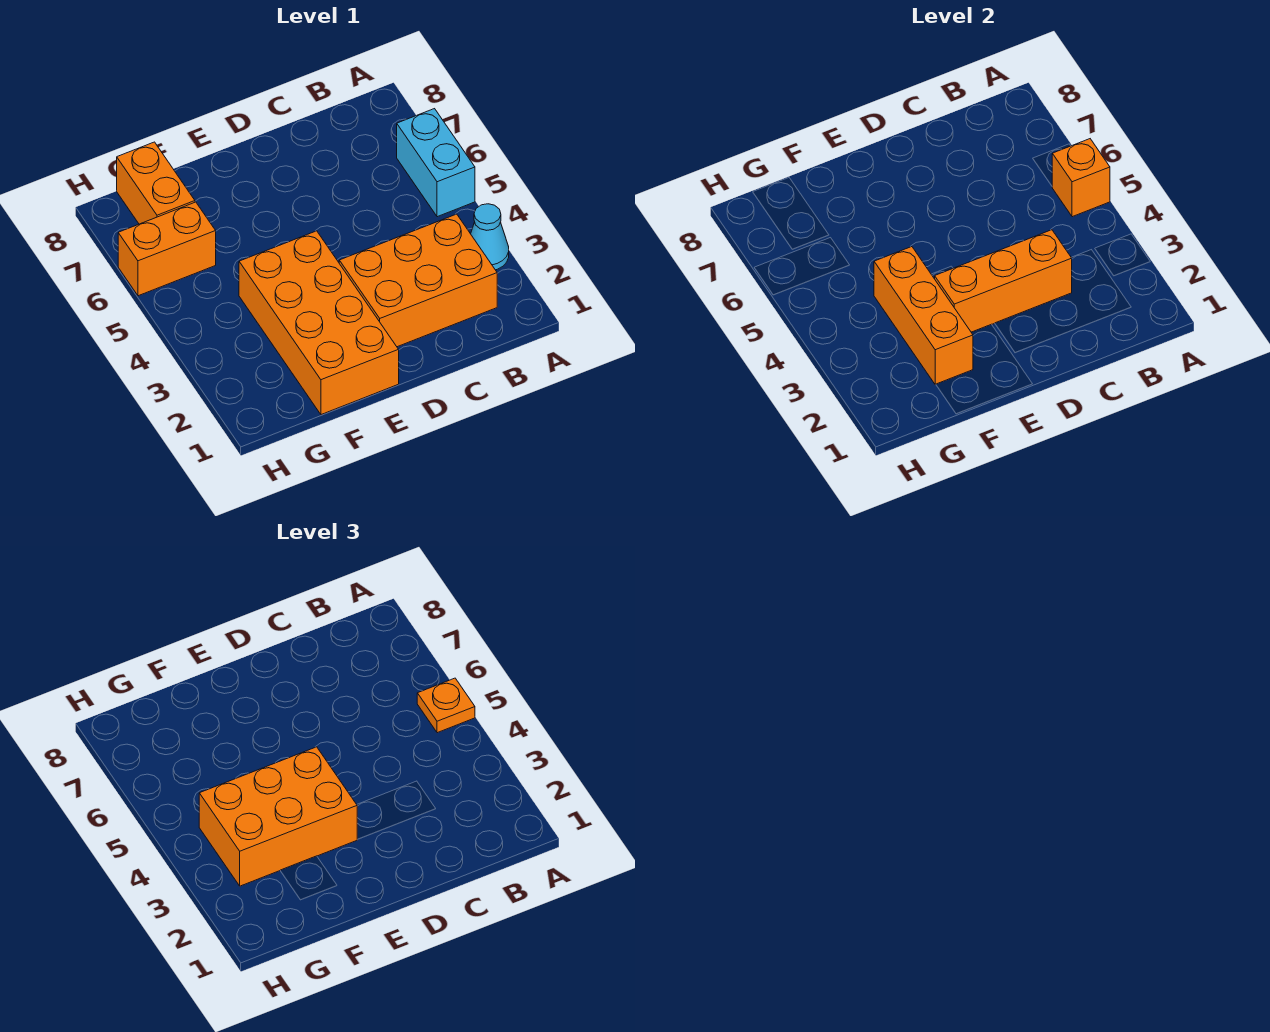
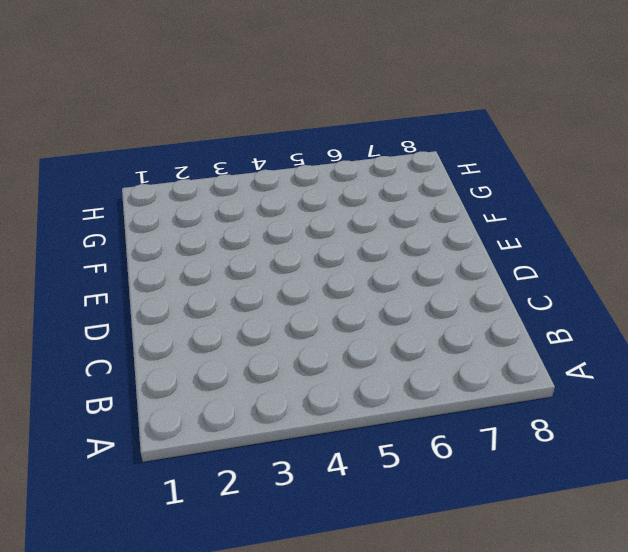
none -> cyan cone A3 level 1
none -> cyan brick A5:A6 level 1

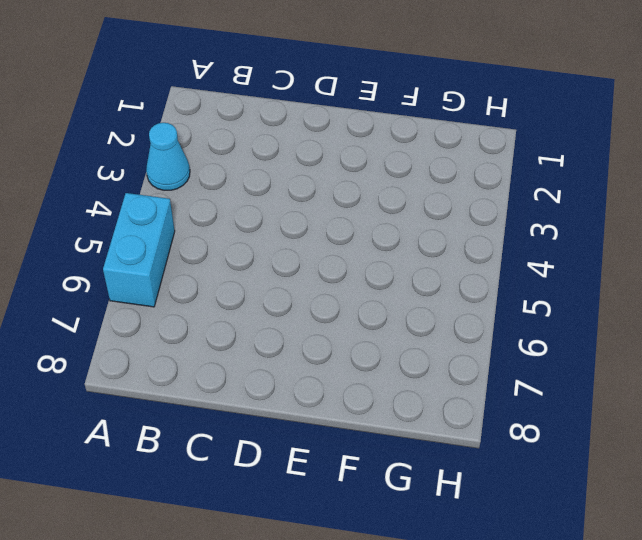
none -> orange brick B2:D3 level 1
none -> orange brick E1:F4 level 1

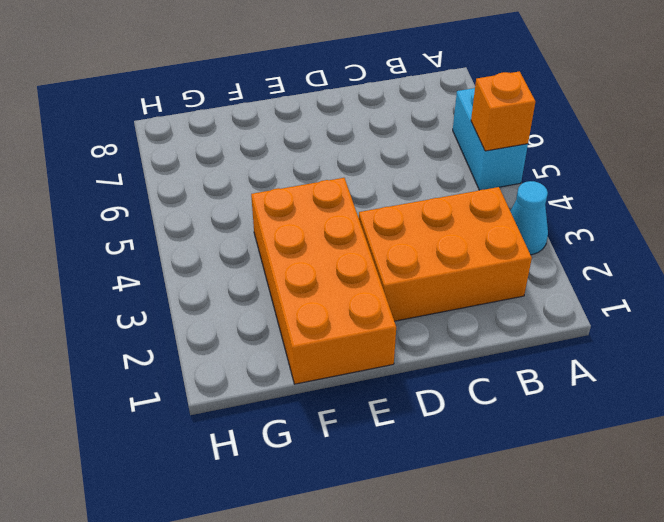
none -> orange brick G6:H6 level 1
none -> orange brick G7:G8 level 1

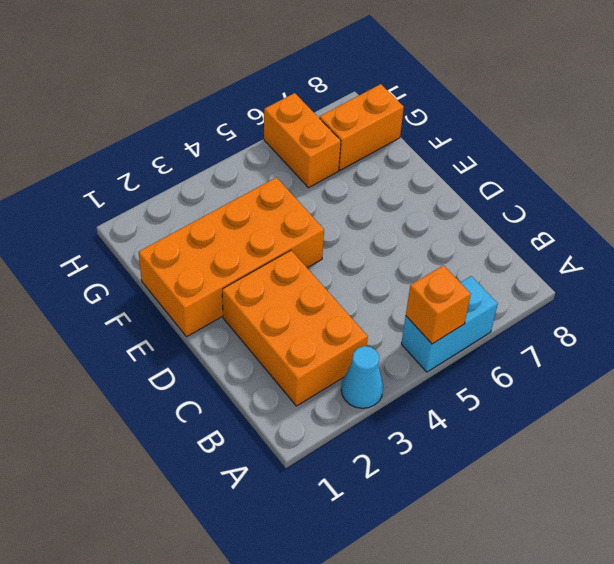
none -> orange brick C3:E3 level 2
none -> orange brick F2:F4 level 2

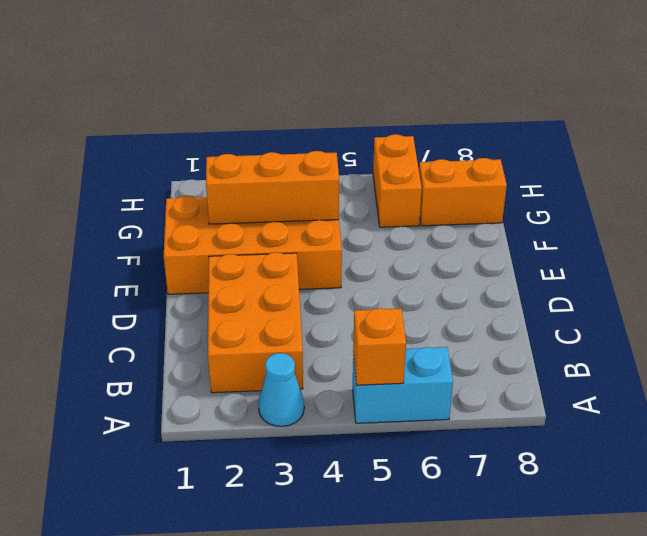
none -> orange brick C3:E3 level 2
none -> orange plate A5 level 3

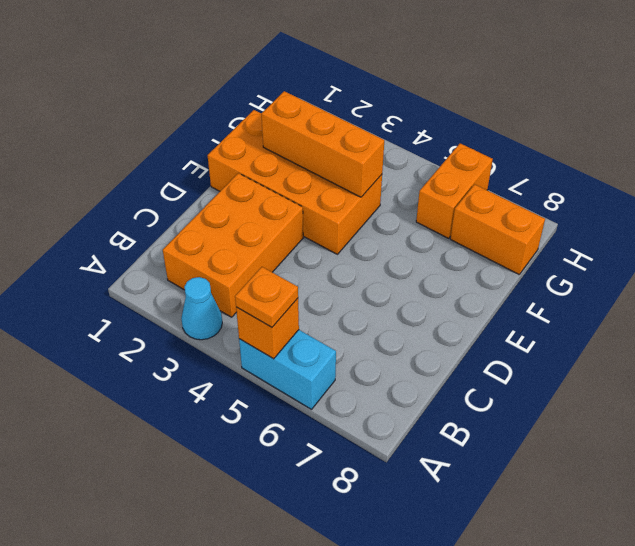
none -> orange brick C3:E3 level 2
none -> orange brick E3:G4 level 3

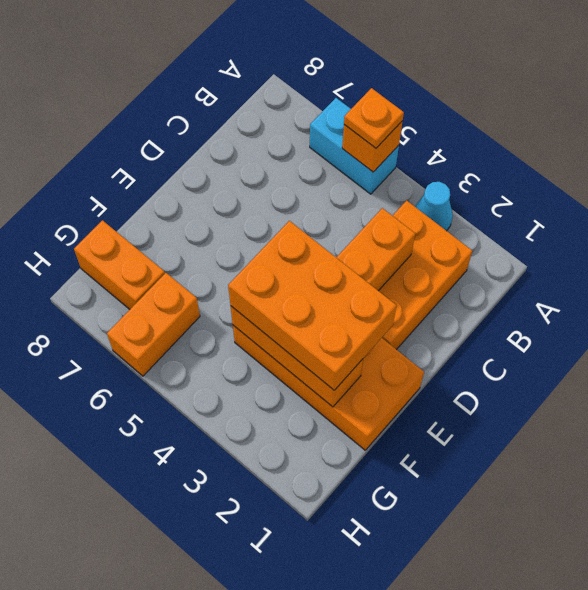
orange brick E2:F4 level 3 -> orange brick E3:G4 level 3

